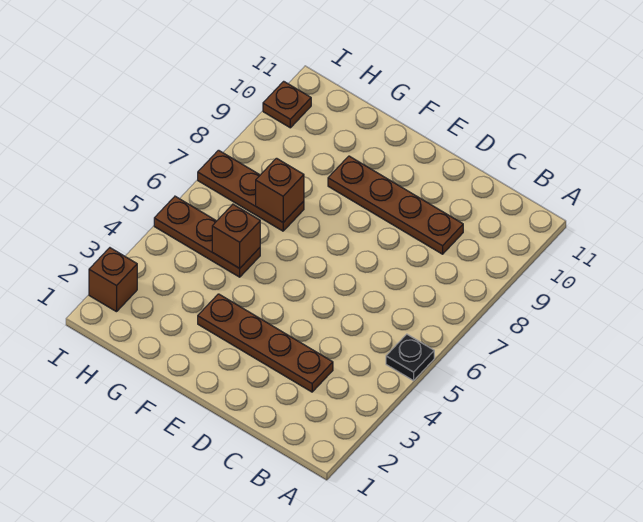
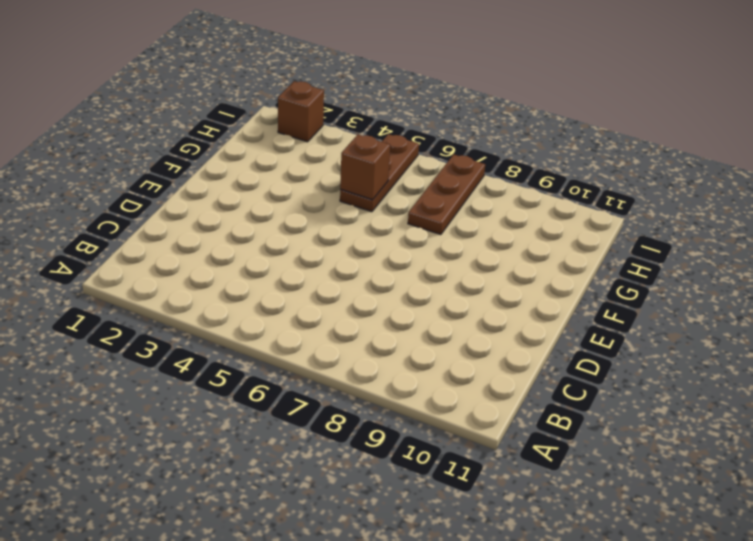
none -> black plate A5 level 1
none -> brown plate C3:F3 level 1

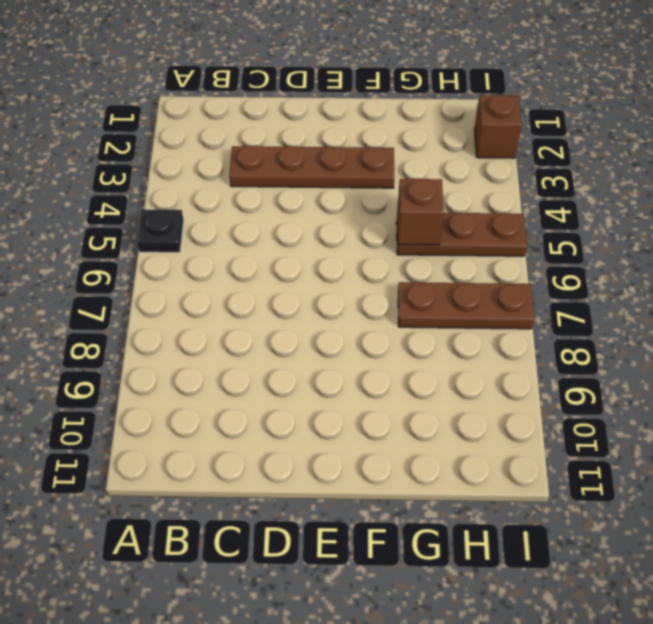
none -> brown plate C9:F9 level 1
none -> brown plate I10 level 1

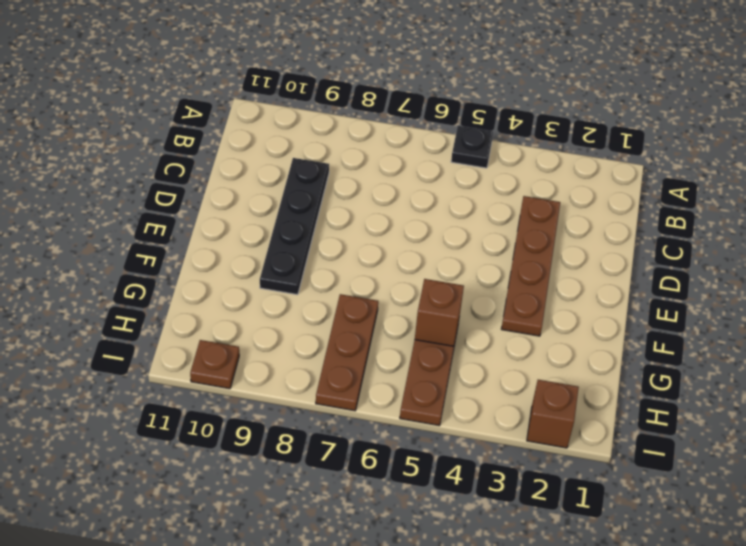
black plate C9:F9 level 1 -> brown plate C9:F9 level 1
none -> brown brick G7 level 2

